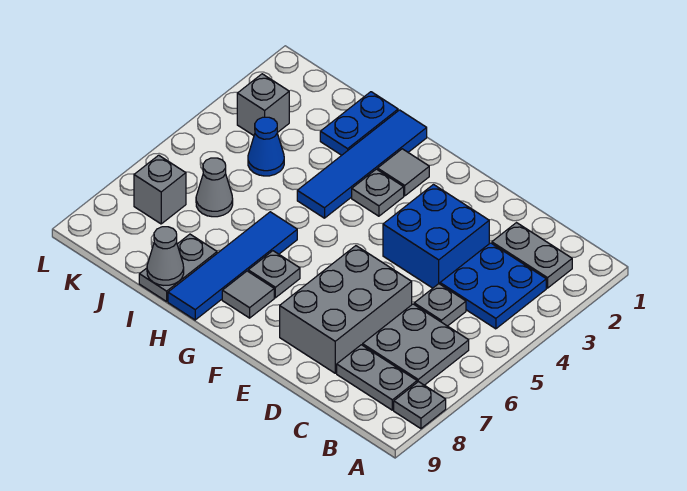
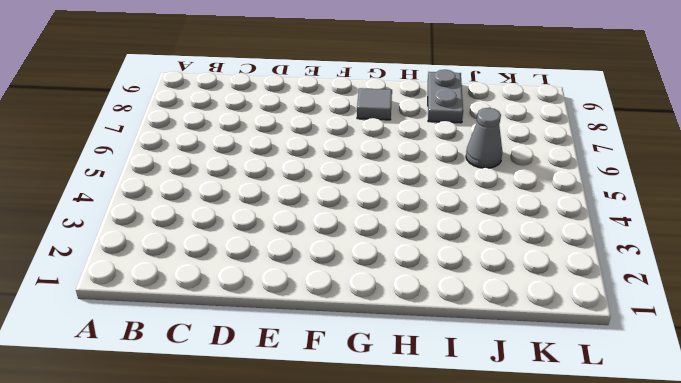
none -> grey plate A8 level 1
none -> grey plate B2:C2 level 1
none -> blue plate B3:C4 level 1

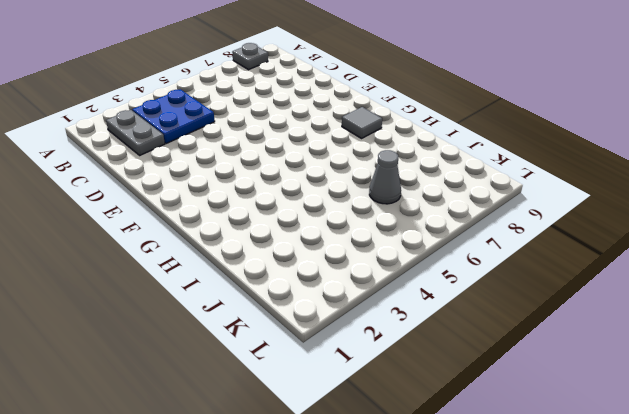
none -> grey plate B6:C7 level 1
none -> grey plate B8:C8 level 1
none -> grey plate C5 level 1

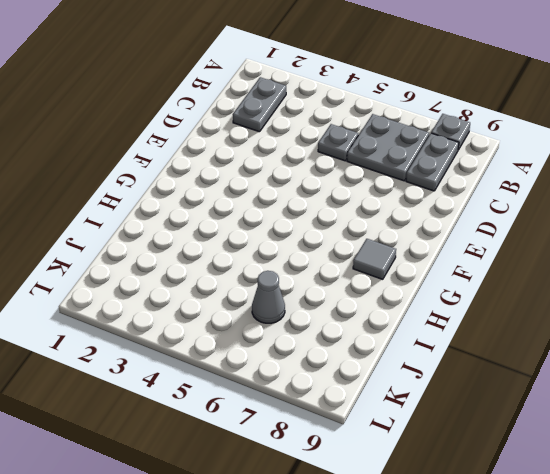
none -> blue plate B3:C4 level 1
none -> blue brick D3:E4 level 1
none -> grey brick D6:E8 level 1

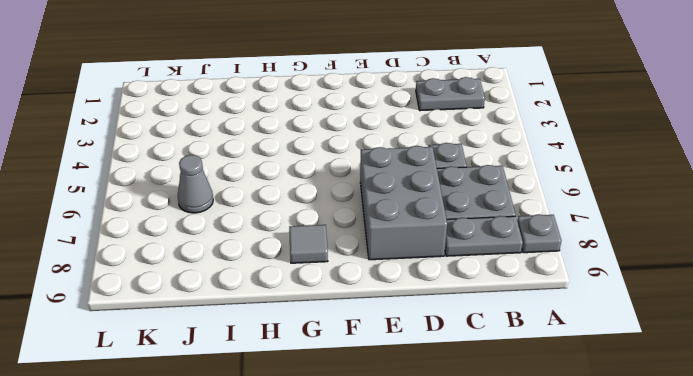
none -> blue plate B3:C4 level 1
none -> blue brick D3:E4 level 1
none -> grey tile G2 level 1

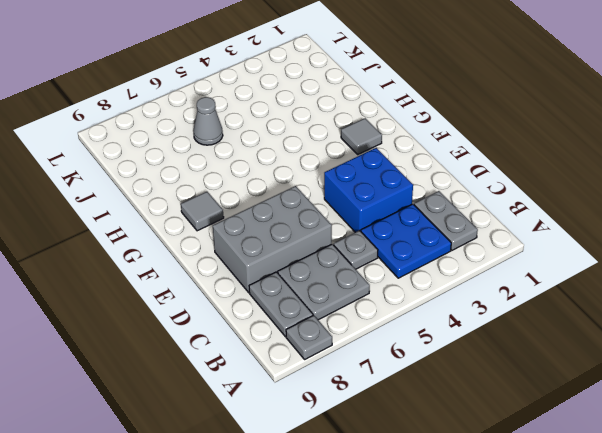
none -> grey plate G3 level 1
none -> grey plate G7 level 1
none -> blue tile H1:H4 level 1

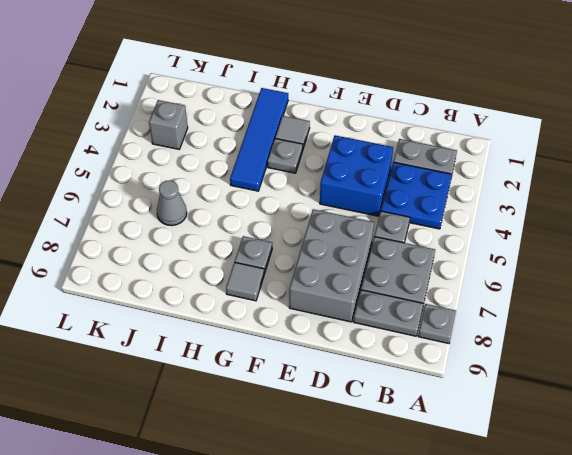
none -> blue tile H6:H9 level 1
none -> blue plate I1:I2 level 1
none -> grey plate I8:I9 level 1

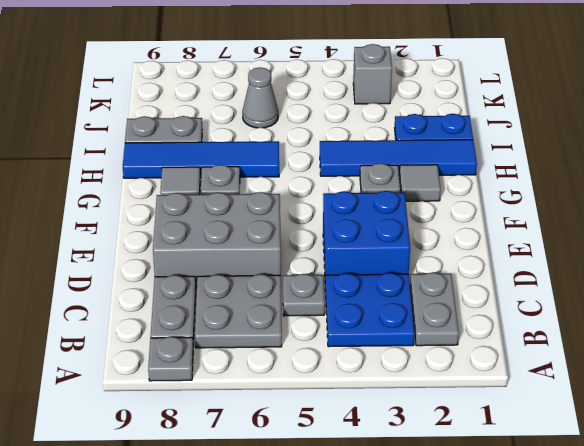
none -> blue cone J4 level 1
none -> grey brick K7 level 1
none -> grey cone I9 level 2

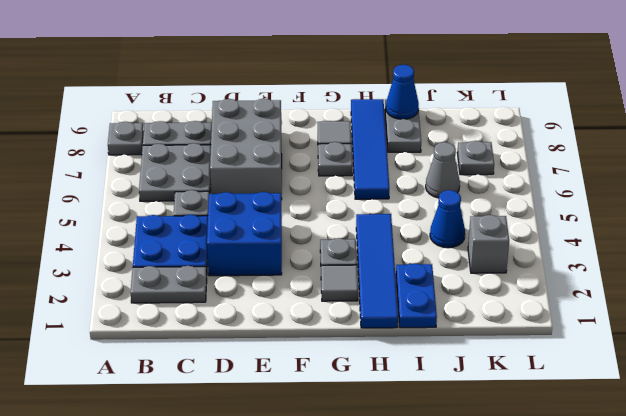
blue cone I9 level 2 -> grey cone I9 level 2
grey plate K7 level 1 -> grey brick K7 level 1

